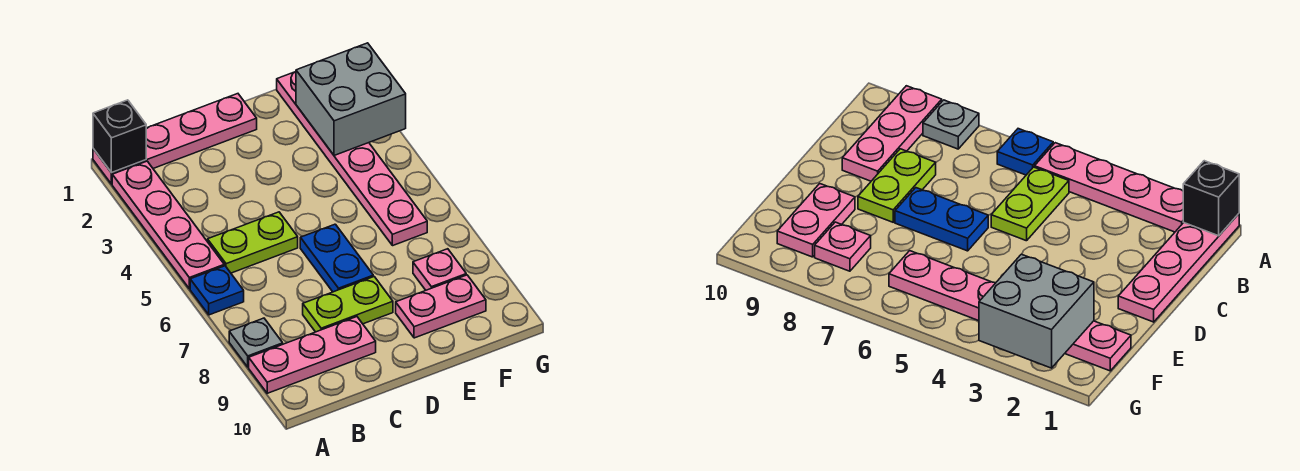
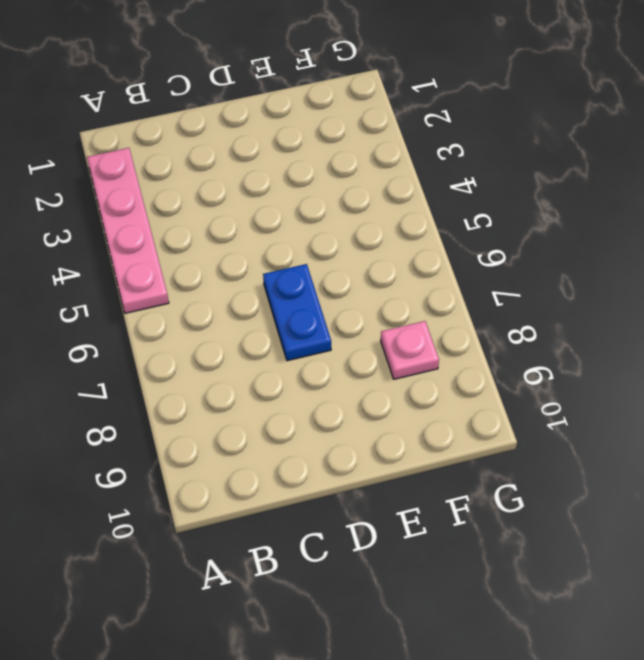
none -> pink plate A1:D1 level 1
none -> blue plate A6 level 1
none -> grey plate A8 level 1

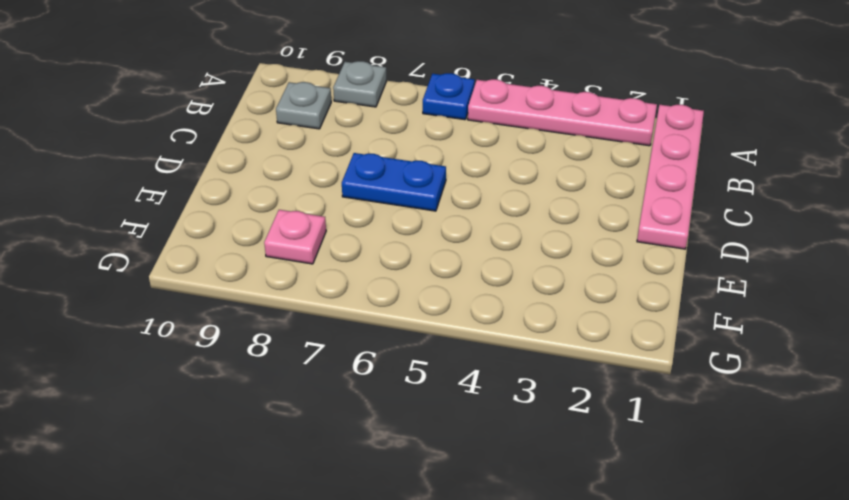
grey plate B9 level 1 -> pink plate A9:C9 level 1
none -> lime plate B5:C5 level 1
none -> lime plate C8:D8 level 1
none -> pink plate E9:F9 level 1

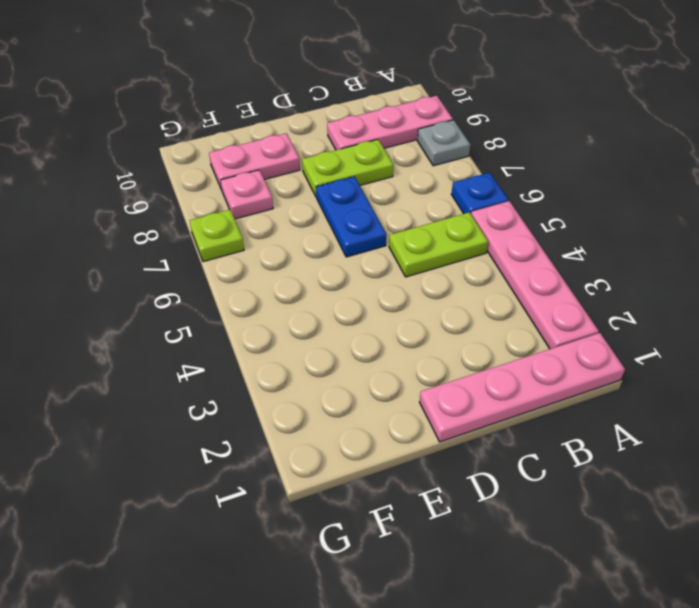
lime plate G7 level 1 -> none
none -> pink plate F1:F6 level 1
none -> black brick A1 level 2
none -> grey brick F2:G3 level 2

